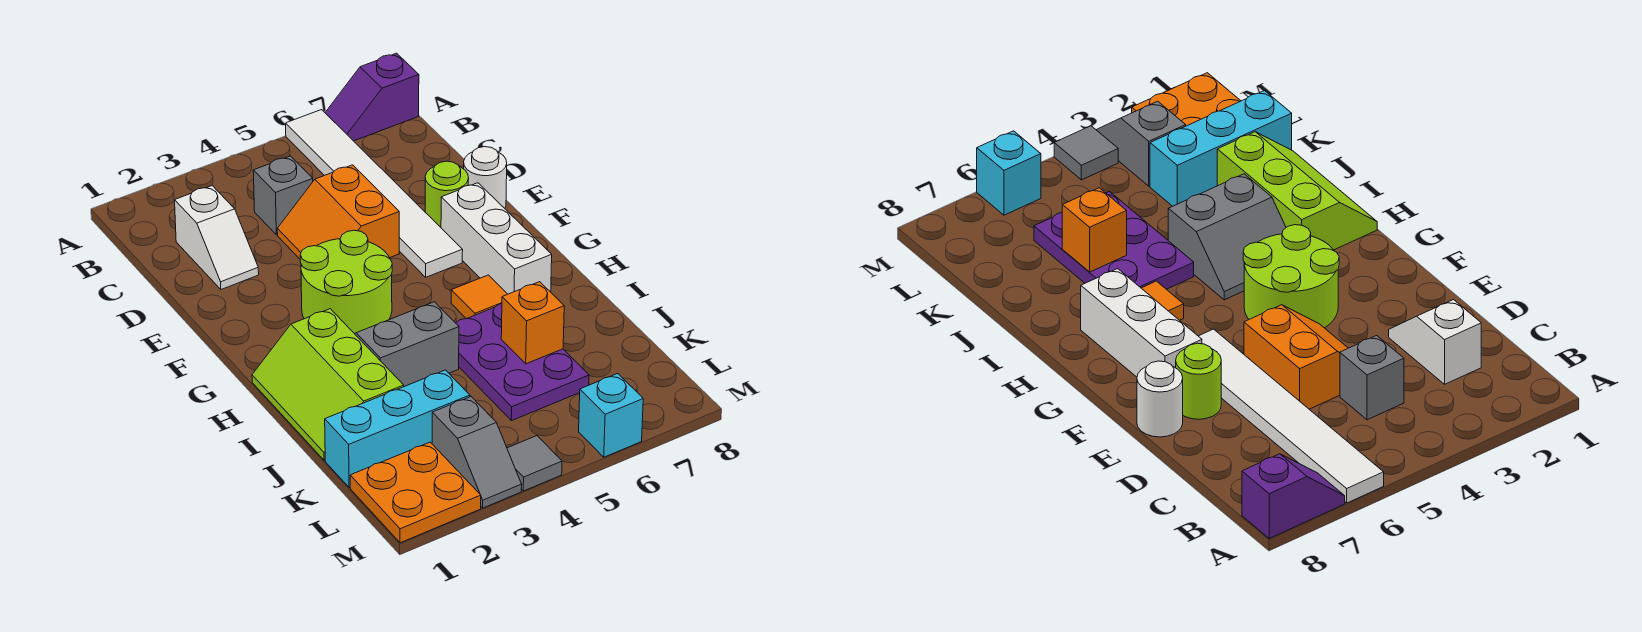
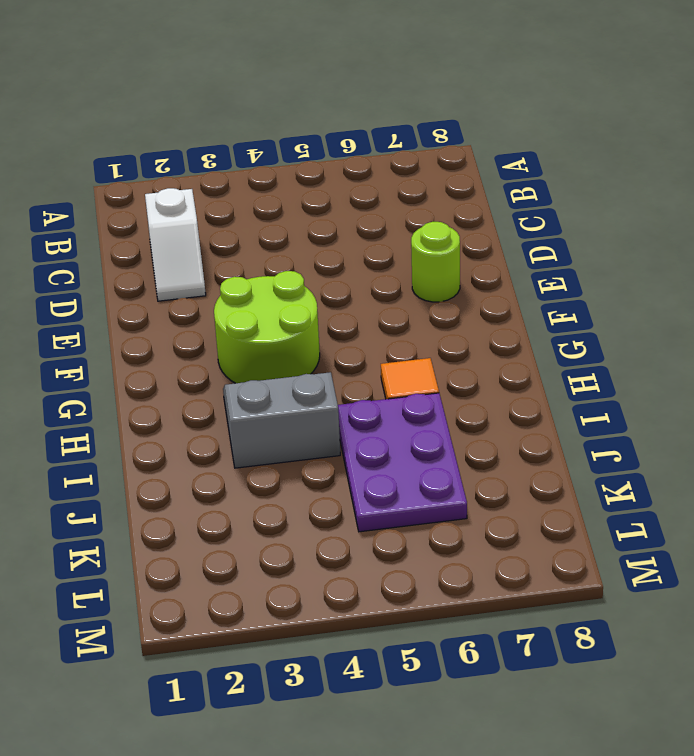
none -> white tile A6:F6 level 1
none -> purple slope A7:A8 level 1 top 8
none -> grey brick C4 level 1

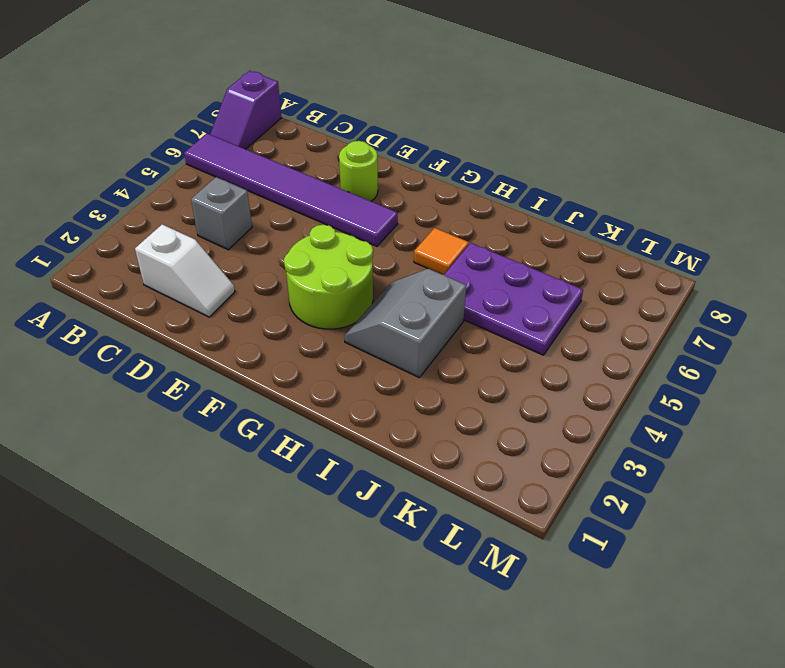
purple tile A6:F6 level 1 -> white tile A6:F6 level 1
none -> orange slope D4:E5 level 1 top 5
none -> white round brick E8 level 1
none -> white brick F7:H7 level 1

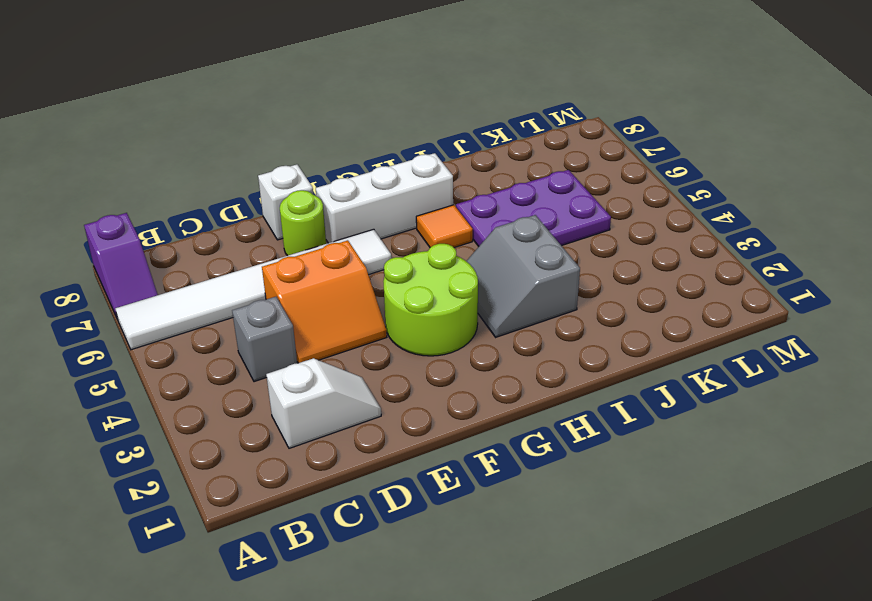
white brick E8 level 1 -> white round brick E8 level 1
none -> lime slope H1:J2 level 1 top 2
none -> cyan brick K1:K3 level 1
none -> orange plate L1:M2 level 1

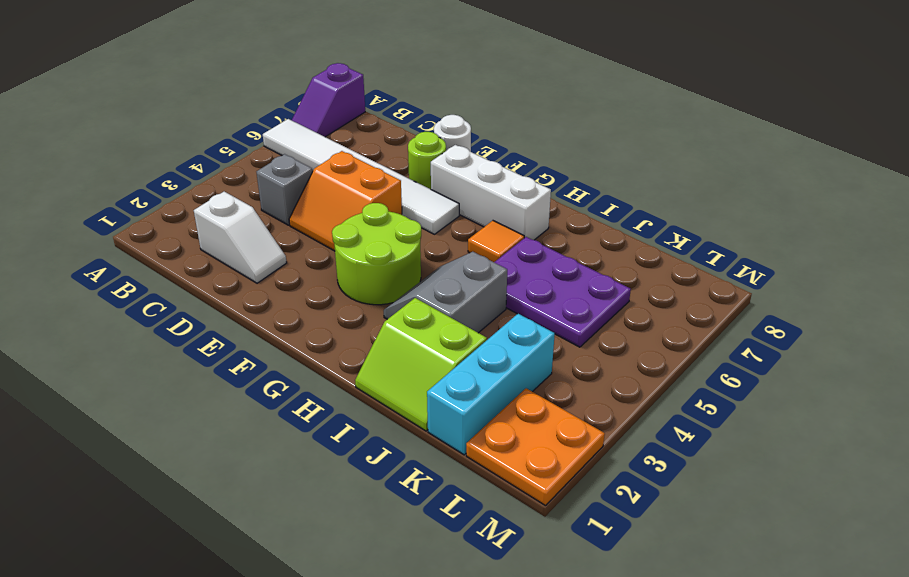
lime slope I1:J2 level 1 top 2 -> lime slope H1:J2 level 1 top 2
none -> grey slope L3:M3 level 1 top L
none -> grey tile M4 level 1
none -> cyan brick M6 level 1

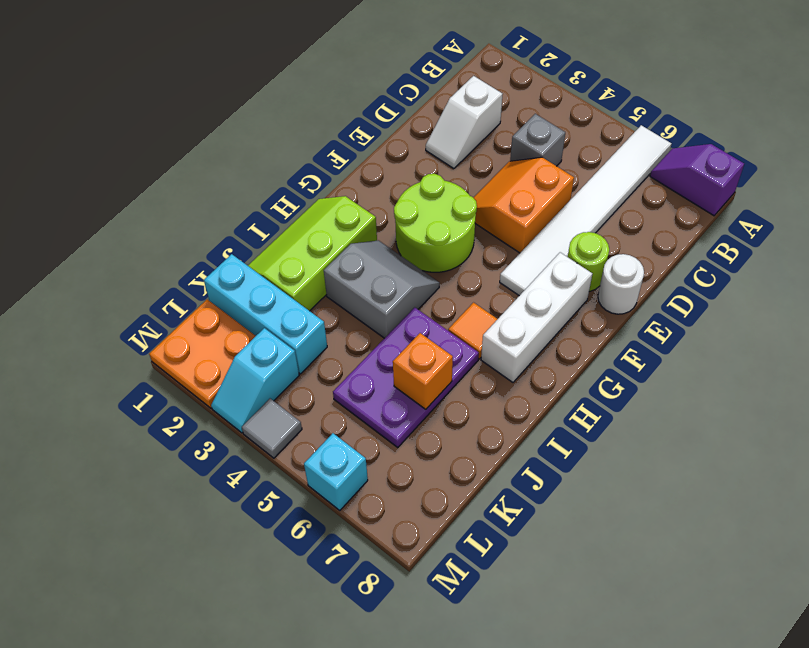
cyan slope L3:M3 level 1 top L -> grey slope L3:M3 level 1 top L

